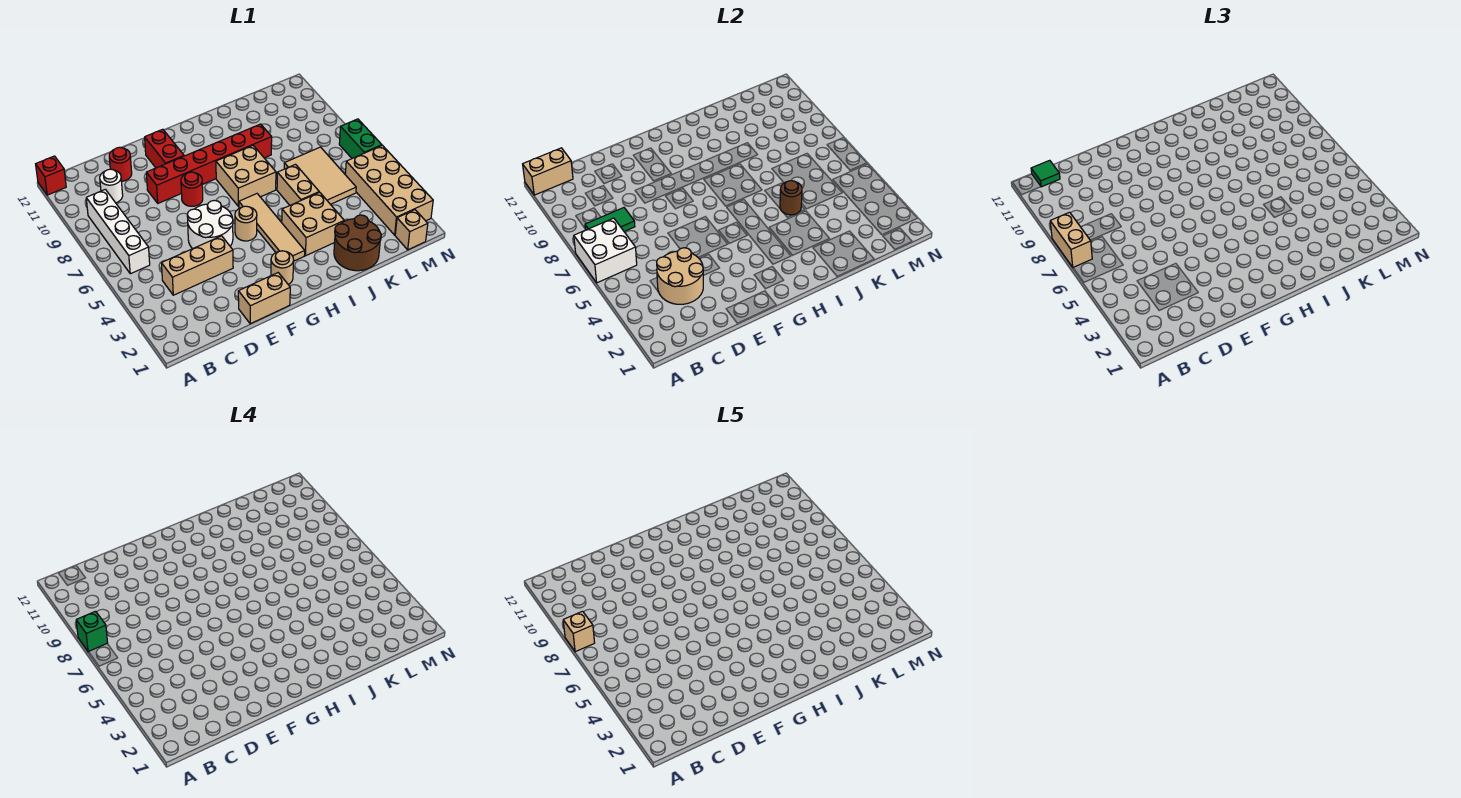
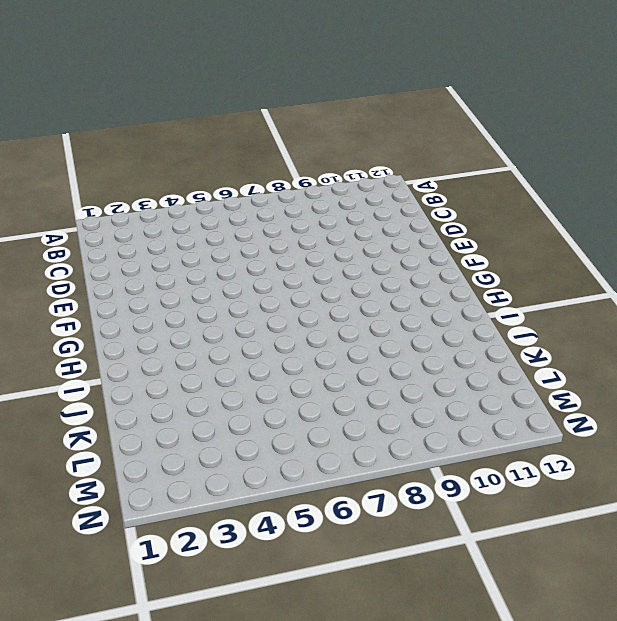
none -> red brick A12 level 1
none -> white brick B6:B9 level 1
none -> tan brick C4:E4 level 1
none -> white round brick C10 level 1

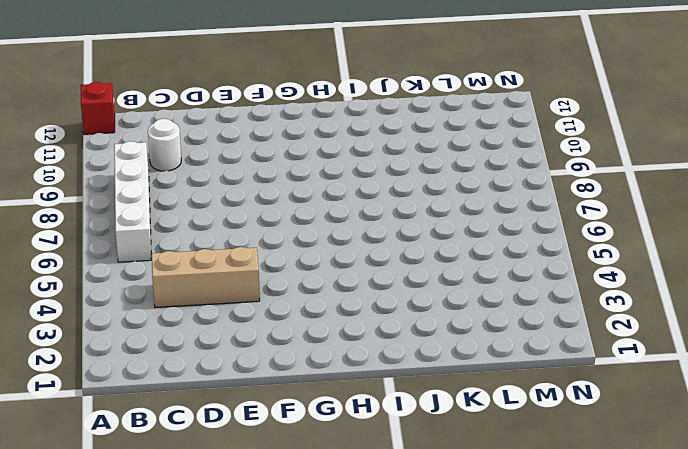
none -> red round brick D11 level 1
none -> tan brick E1:F1 level 1
none -> white round brick E5:F6 level 1
none -> red brick E9:J9 level 1

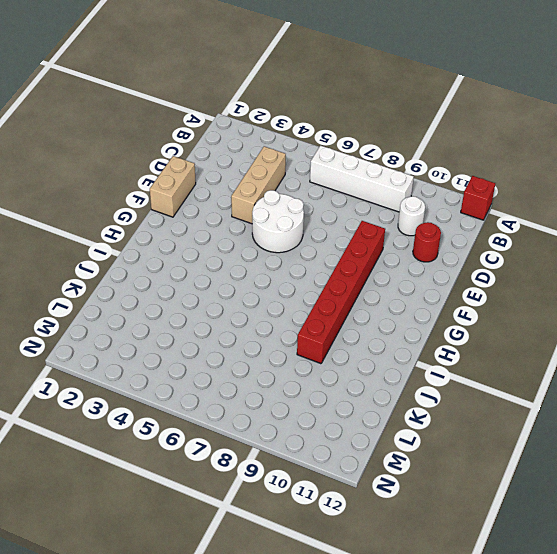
none -> red round brick F8 level 1
none -> red brick F10:F11 level 1
none -> tan round brick G2 level 1
none -> tan round brick G5 level 1

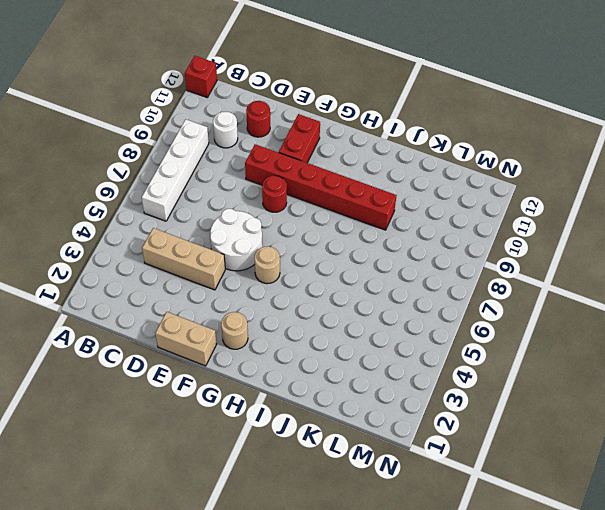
none -> tan tile H3:H6 level 1
none -> tan brick H7:I8 level 1
none -> tan brick I3:J4 level 1
none -> brown round brick J1:K2 level 1

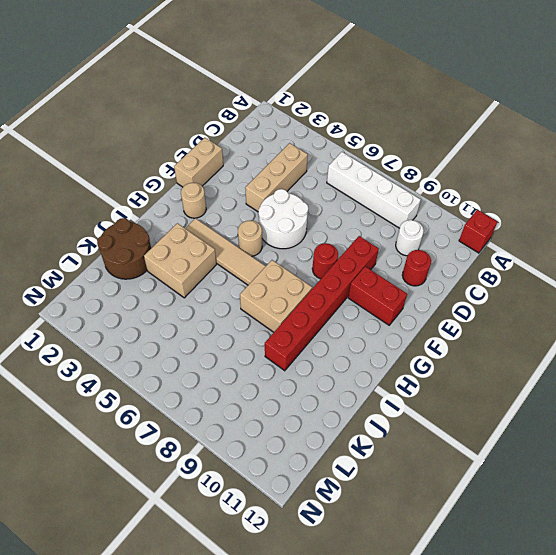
none -> tan brick J5:J6 level 1
none -> tan tile K5:L7 level 1
none -> tan brick M1 level 1
none -> tan brick M2:N5 level 1

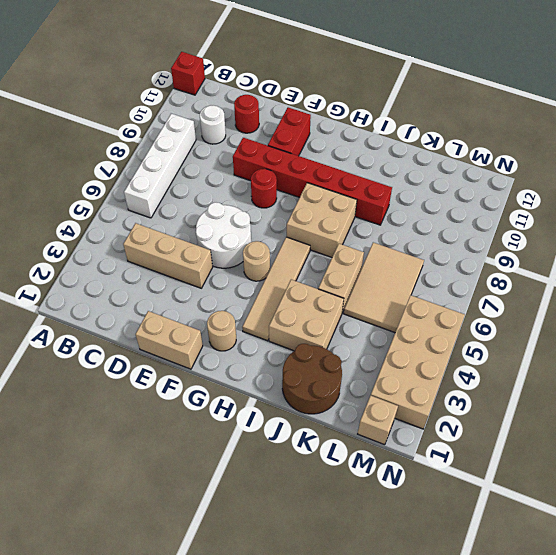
none -> green brick N6:N7 level 1
none -> white brick A6:B7 level 2
none -> tan brick A12:B12 level 2
none -> green tile B8:C8 level 2

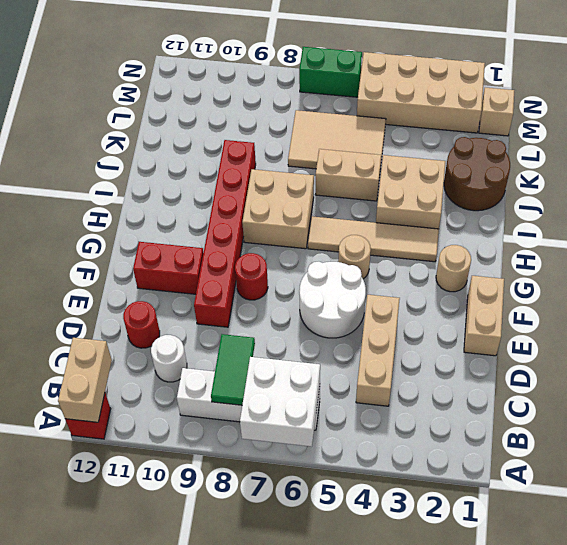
none -> tan round brick C3:D4 level 2
none -> brown round brick J5 level 2
none -> tan brick A7:A8 level 3
none -> green tile B12 level 3

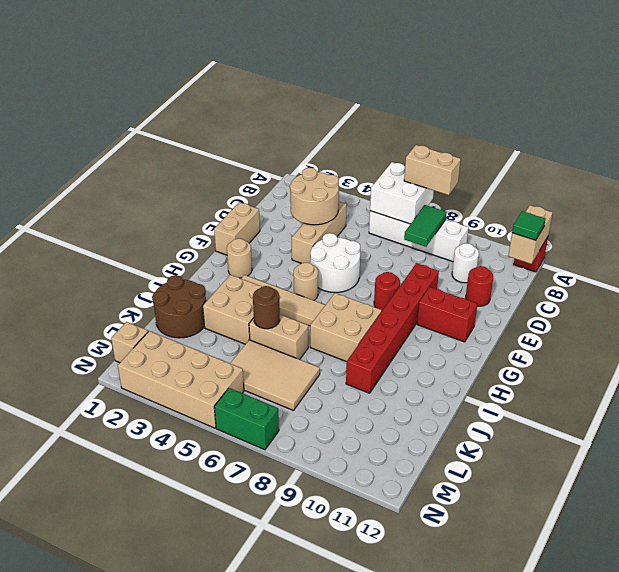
none -> green brick A8 level 4
none -> tan brick A8 level 5

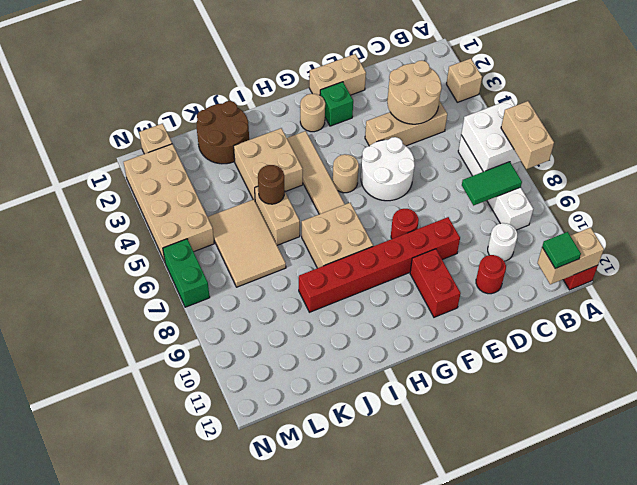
tan brick A3 level 1 -> tan brick A8 level 5
green brick F2 level 1 -> green brick A8 level 4

